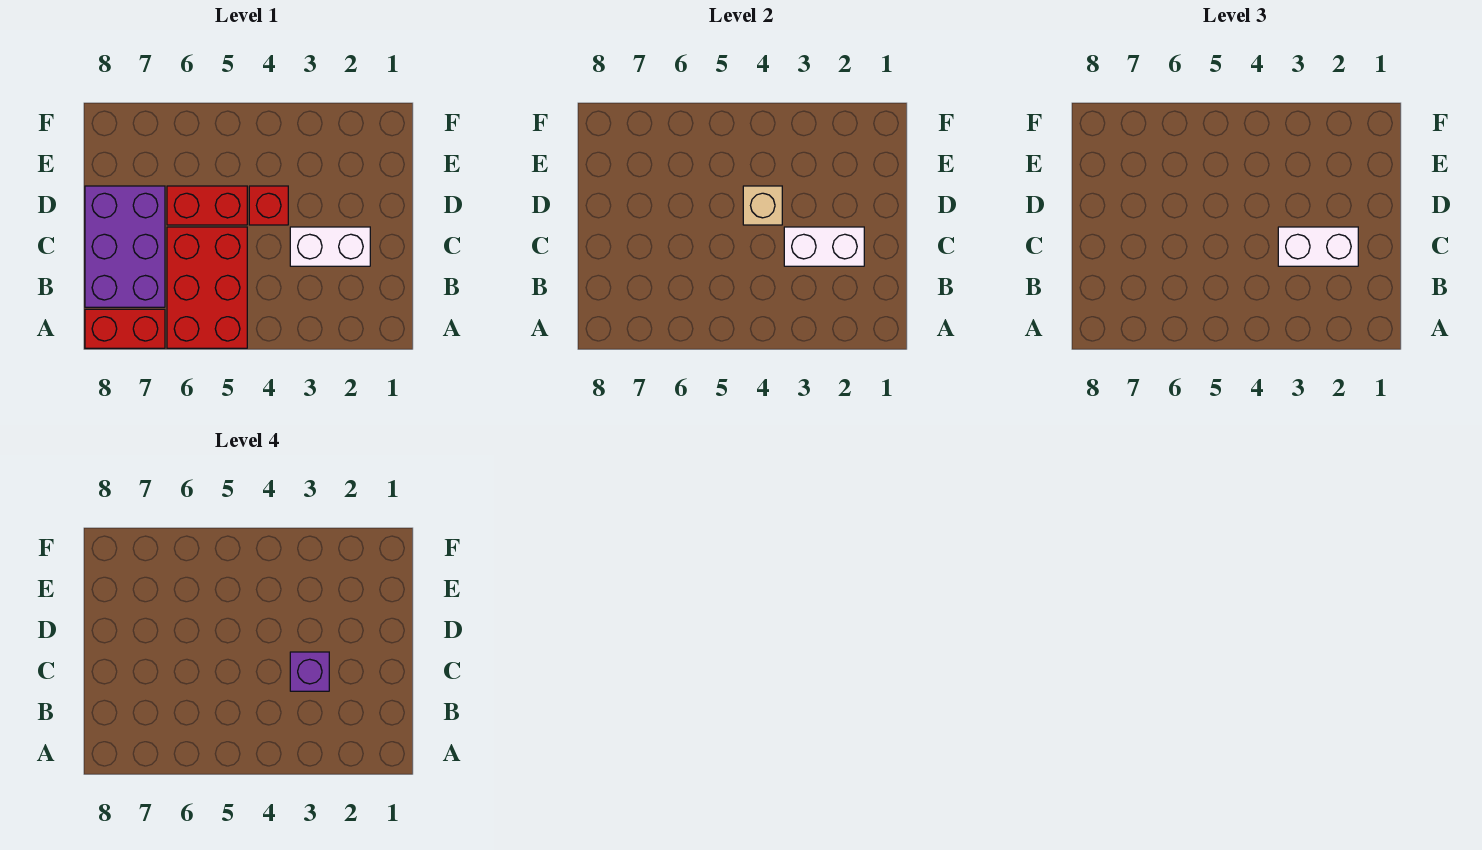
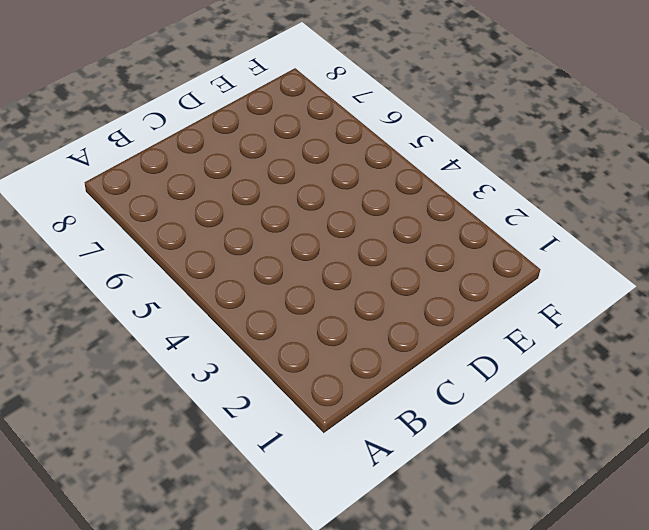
none -> red brick A5:C6 level 1
none -> red brick A7:A8 level 1

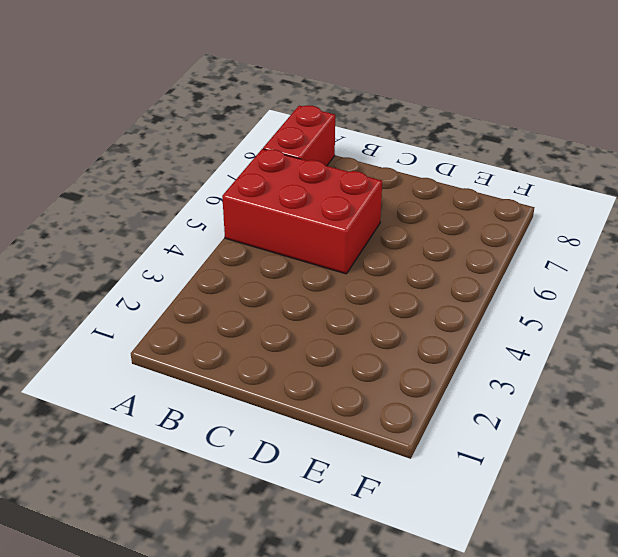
none -> purple brick B7:D8 level 1
none -> white brick C2:C3 level 1

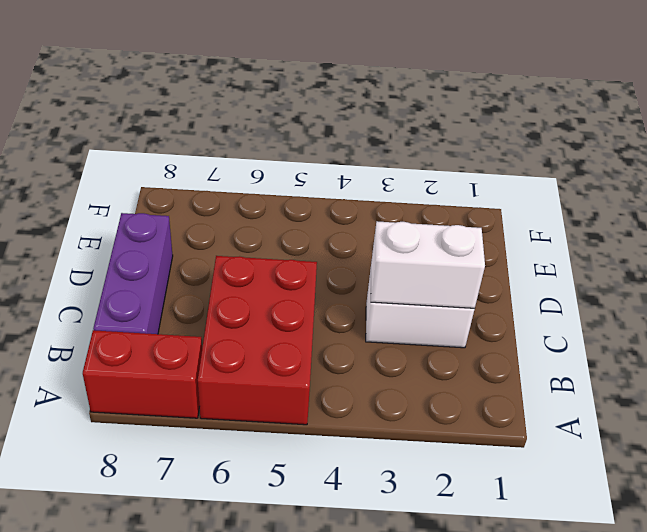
purple brick B8:D8 level 1 -> purple brick B7:D8 level 1
none -> red brick D4 level 1
none -> red brick D5:D6 level 1

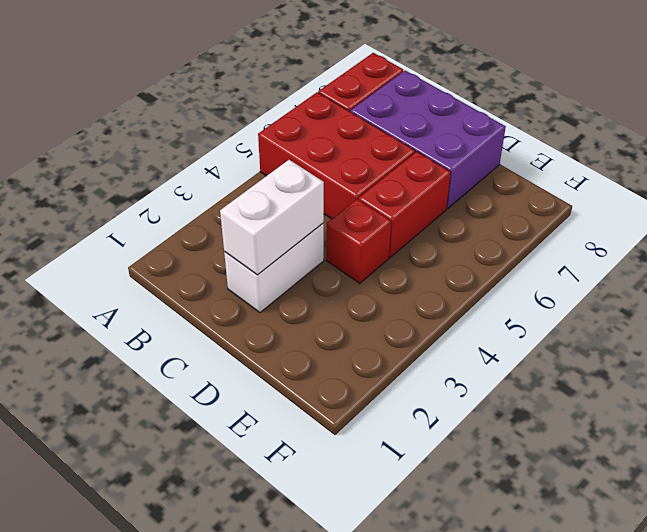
none -> tan brick D4 level 2
none -> white brick C2:C3 level 3

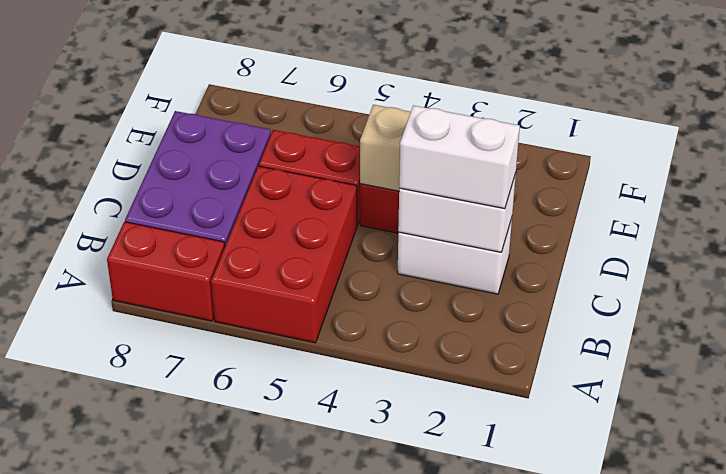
none -> purple brick C3 level 4

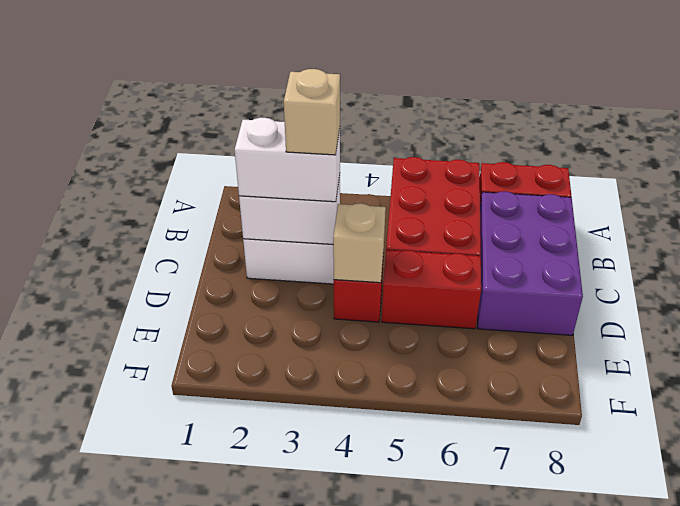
tan brick C3 level 4 -> purple brick C3 level 4

